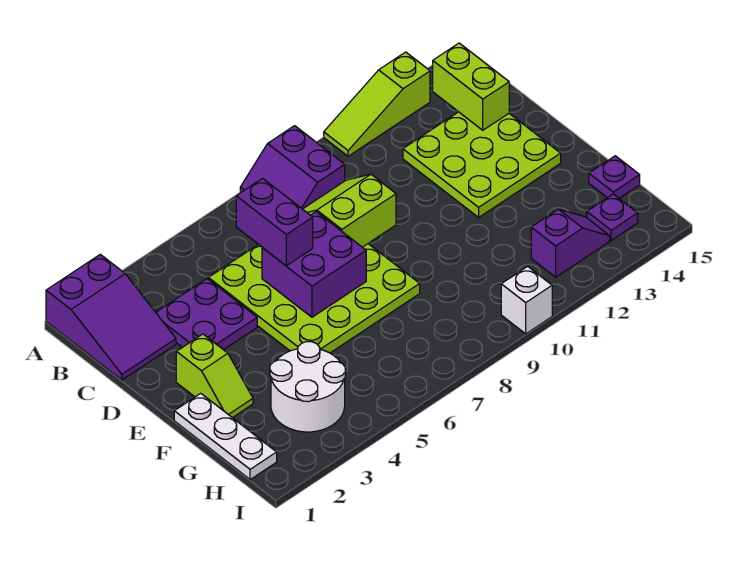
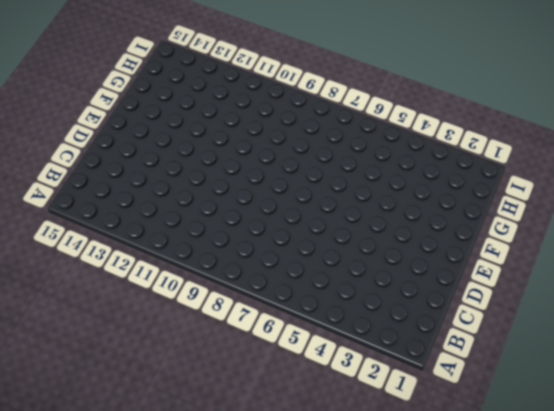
none -> purple slope A1:C2 level 1 top A
none -> purple slope A8:B9 level 1 top 9
none -> lime slope A11:A13 level 1 top 13

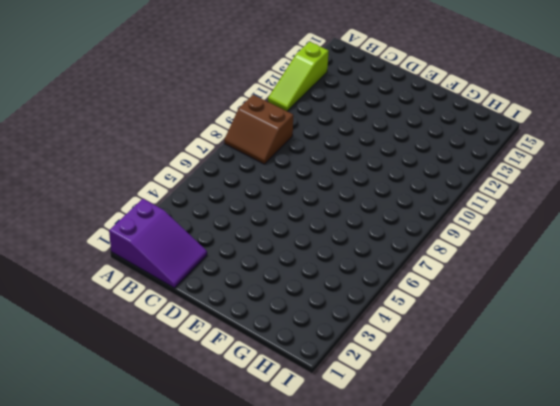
brown slope A8:B9 level 1 top 9 -> purple slope A8:B9 level 1 top 9
none -> purple plate C3:D4 level 1
none -> lime plate C5:F8 level 1
none -> lime plate C12:E14 level 1

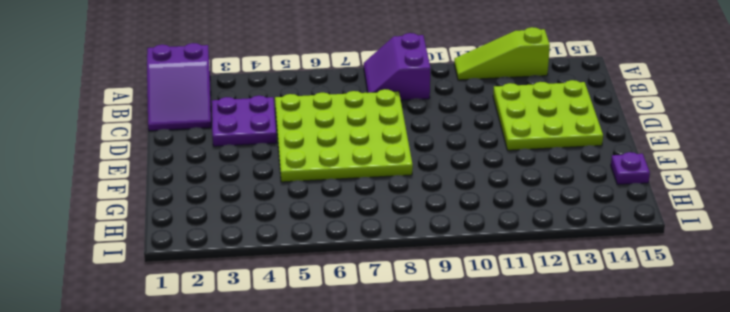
none -> lime slope E2:F2 level 1 top E
none -> white plate F1:H1 level 1
none -> white round brick G3:H4 level 1

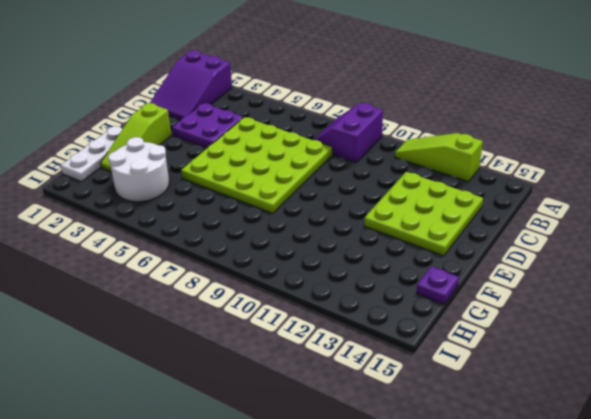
lime slope E2:G2 level 1 top E -> lime slope E2:F2 level 1 top E
none -> purple slope H12:H13 level 1 top 12
none -> purple plate H14 level 1
none -> white brick I10 level 1

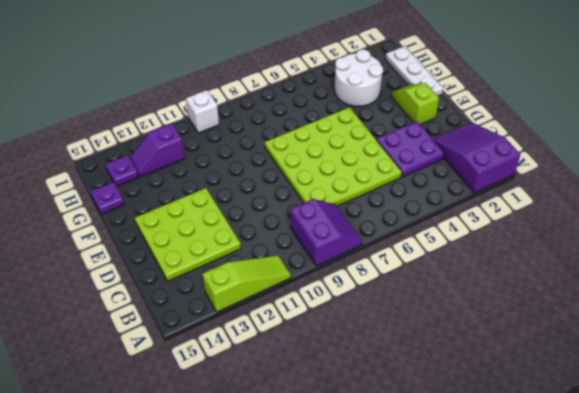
none -> lime brick B14:C14 level 2
none -> lime slope C8:D9 level 2 top D
none -> purple brick D6:E7 level 2

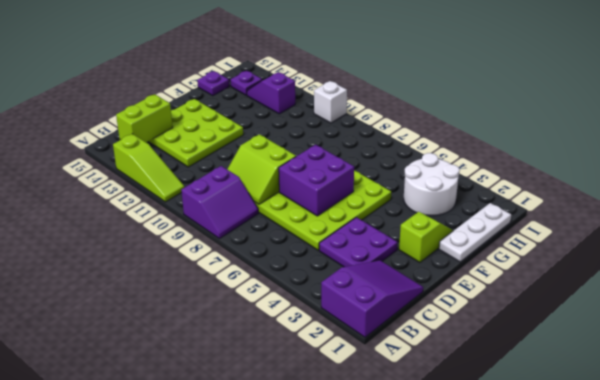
none -> purple brick C6:D6 level 3

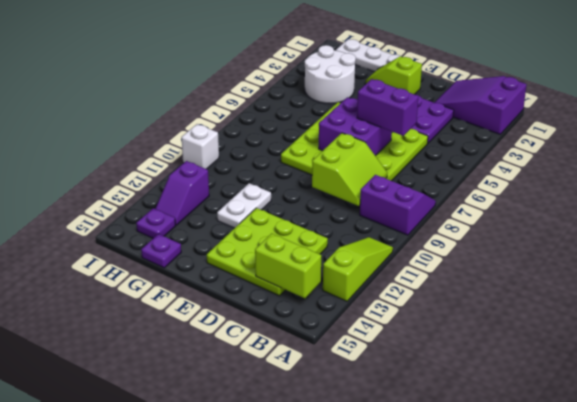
white plate F11:F12 level 1 -> none

